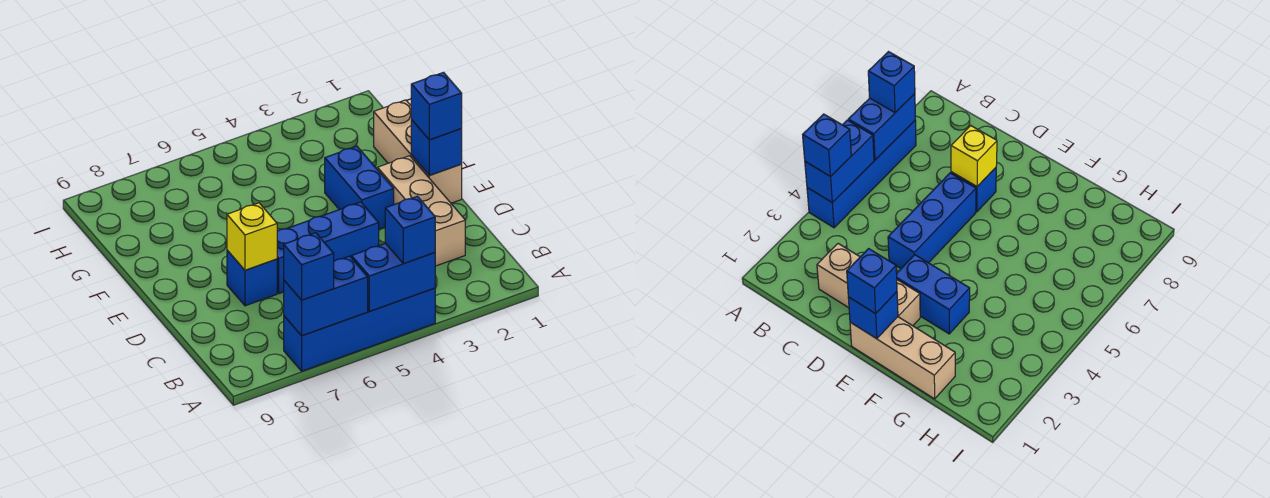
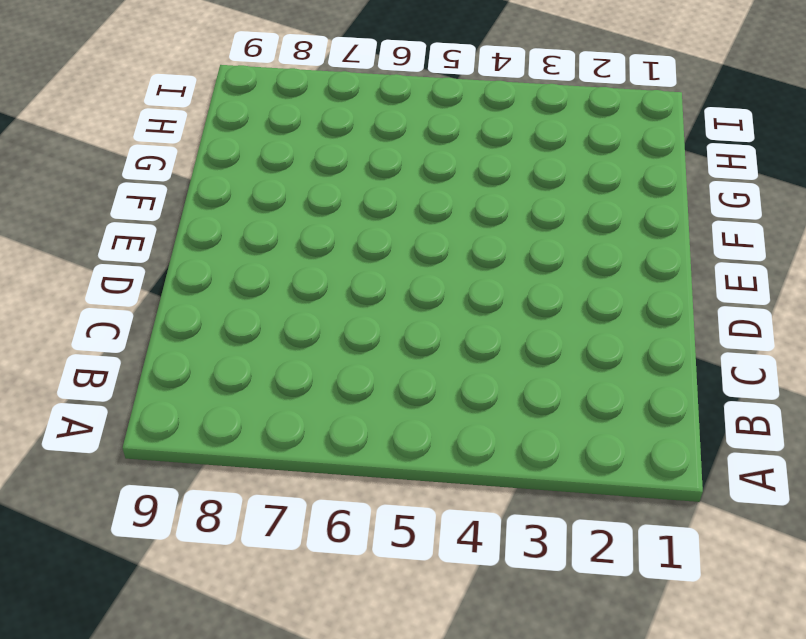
none -> blue brick A4:A7 level 1
none -> tan brick C2:E2 level 1
none -> blue brick D4:D6 level 1

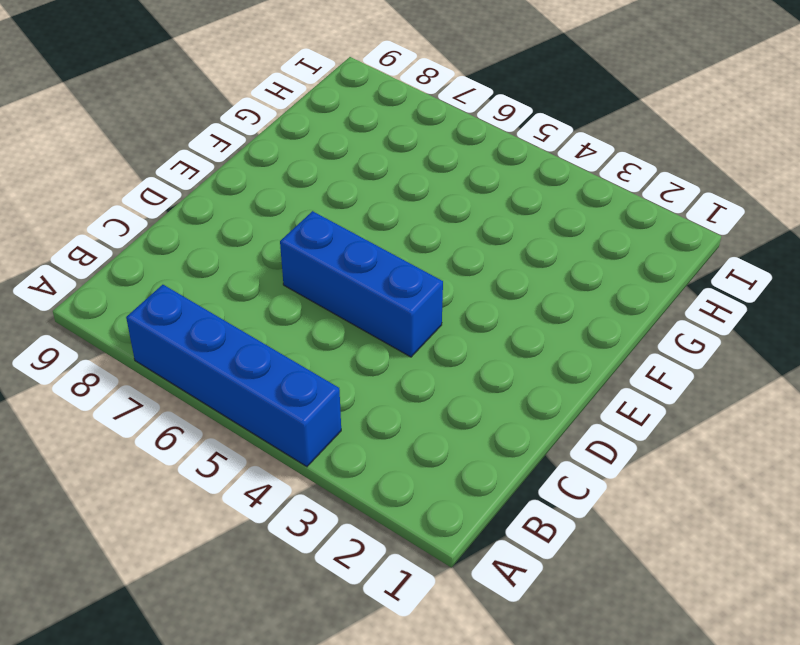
none -> tan brick C2:E2 level 1
none -> blue brick D7 level 1
none -> tan brick E1:G1 level 1

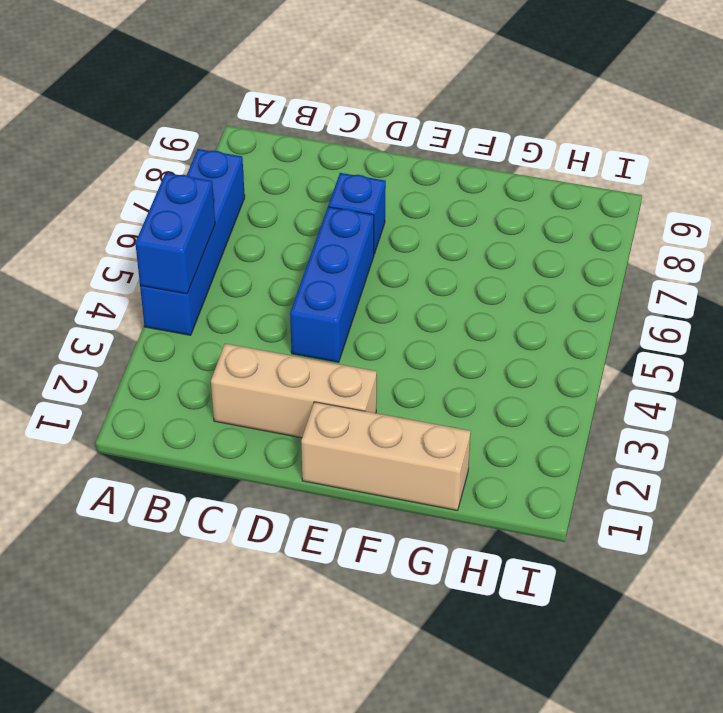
none -> blue brick E3:F3 level 1
none -> blue brick A6:A7 level 2
none -> yellow brick D7 level 2

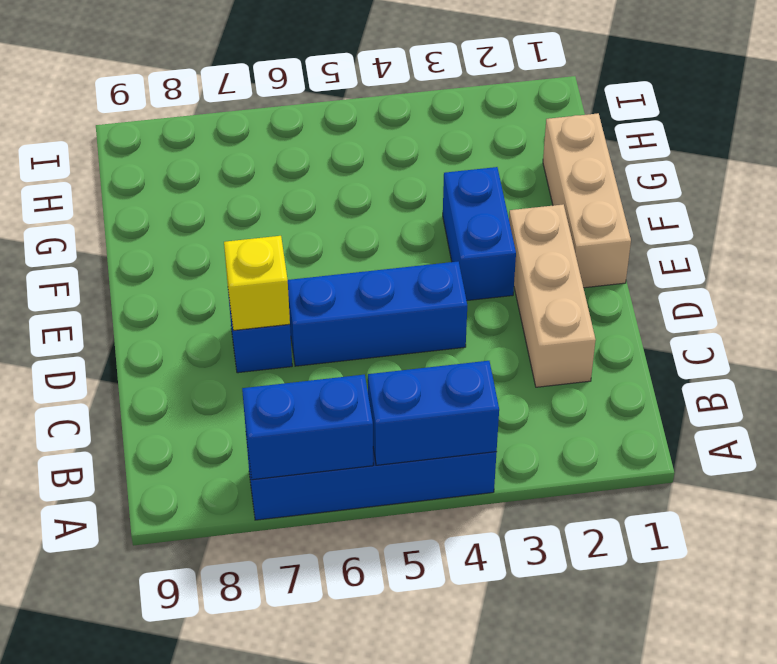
none -> blue brick E1 level 2
none -> blue brick A4 level 3
none -> blue brick A7 level 3

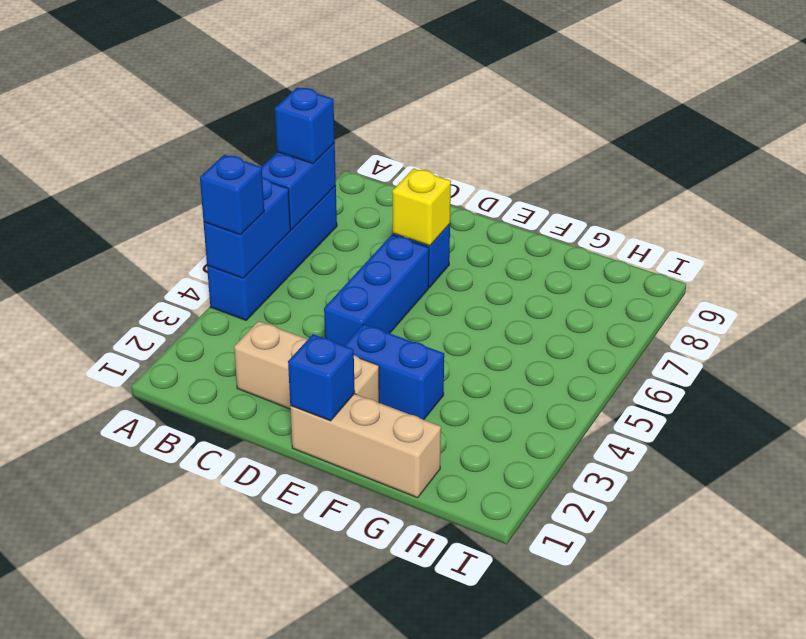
none -> blue brick E1 level 3

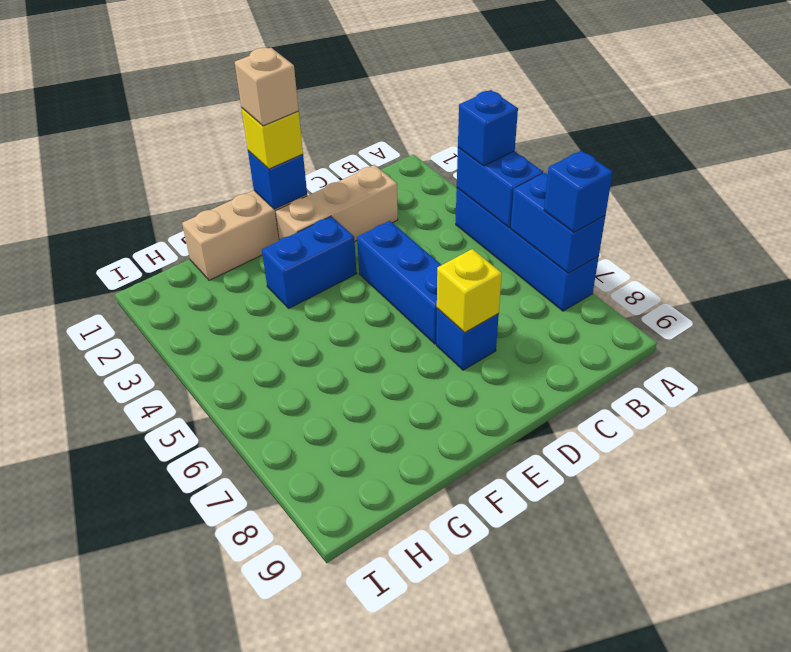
yellow brick E1 level 3 -> blue brick E1 level 3
tan brick E1 level 4 -> none

